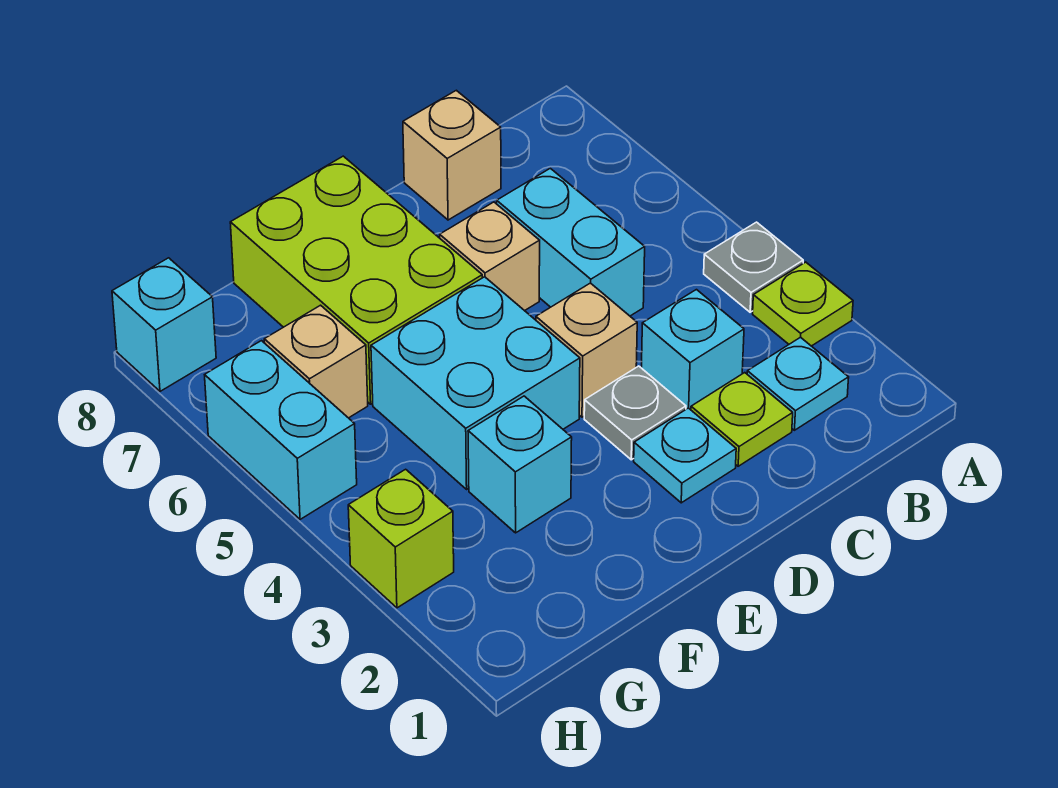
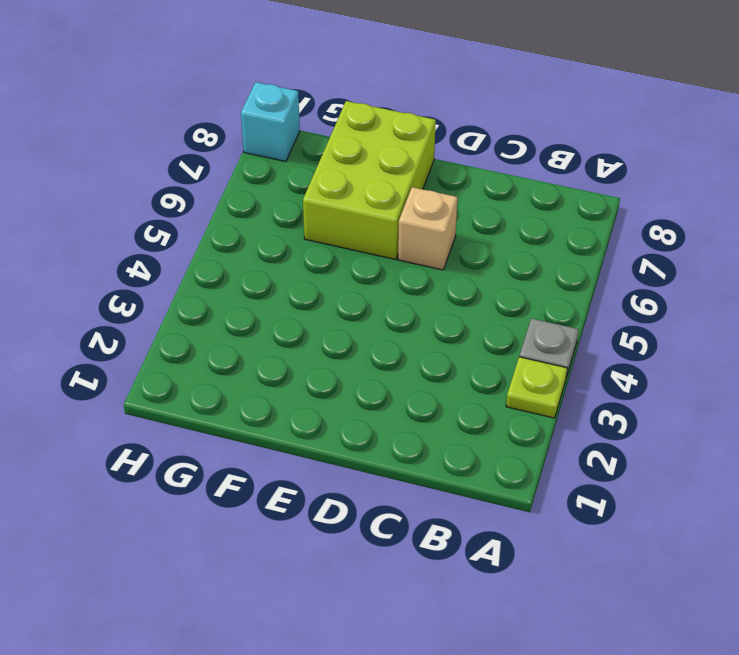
none -> cyan plate B2 level 1
none -> lime plate C2 level 1
none -> cyan brick C3 level 1

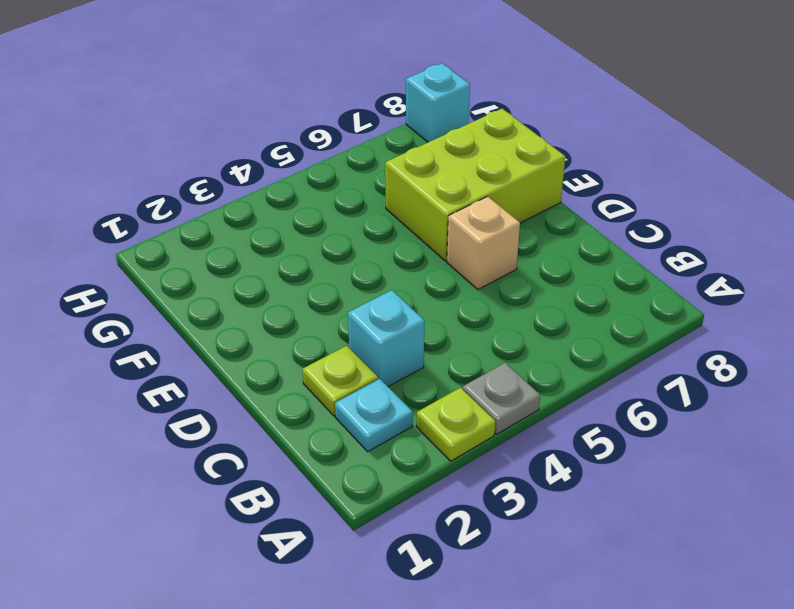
none -> cyan brick C5:C6 level 1
none -> tan brick C8 level 1
none -> cyan plate D2 level 1

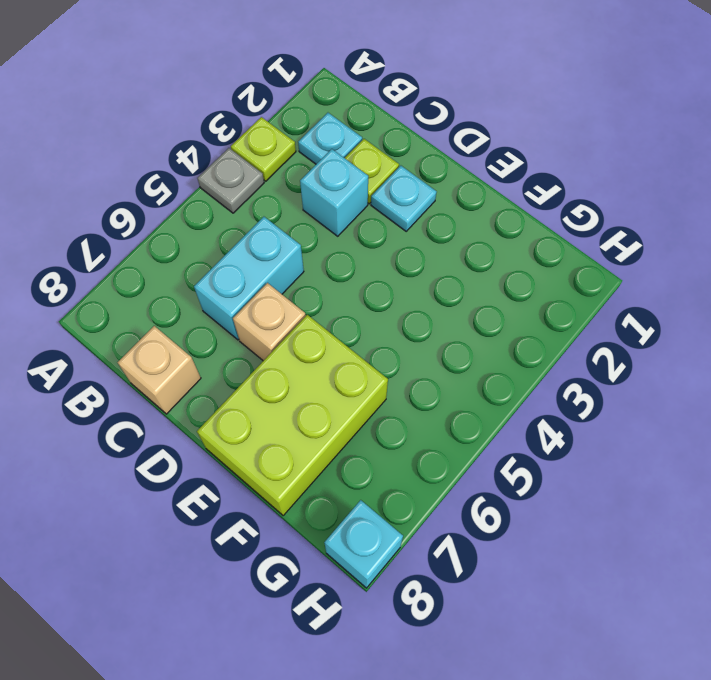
none -> grey plate D3 level 1
none -> tan brick D4 level 1
none -> cyan brick E4:F5 level 1

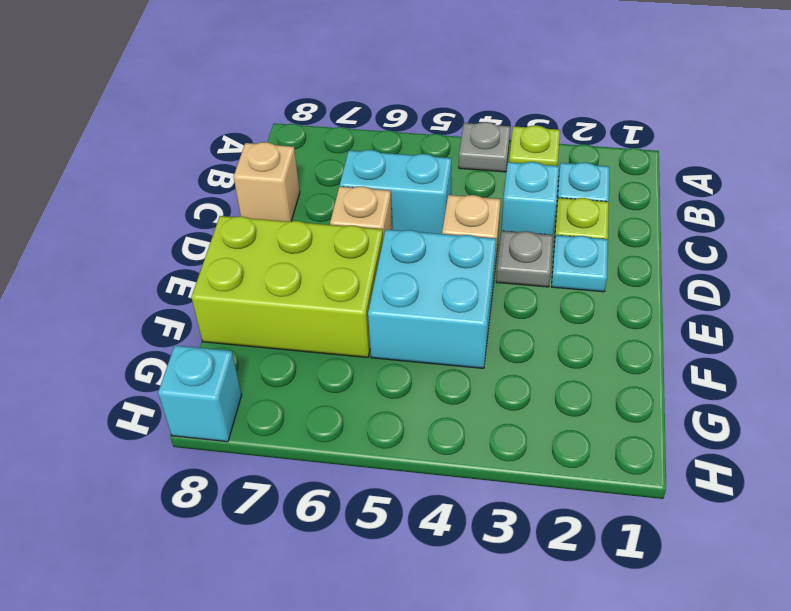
none -> cyan brick F3 level 1
none -> tan brick G6 level 1
none -> lime brick H3 level 1

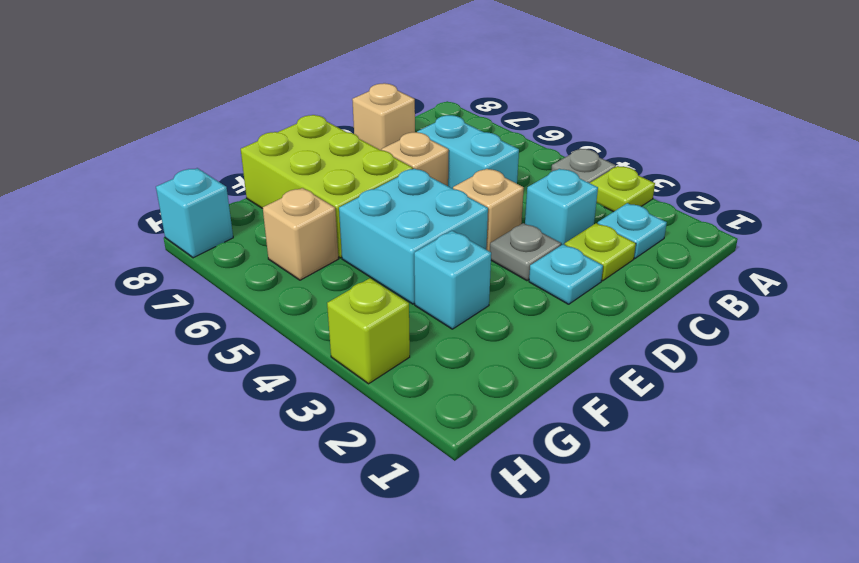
none -> cyan brick H5:H6 level 1

